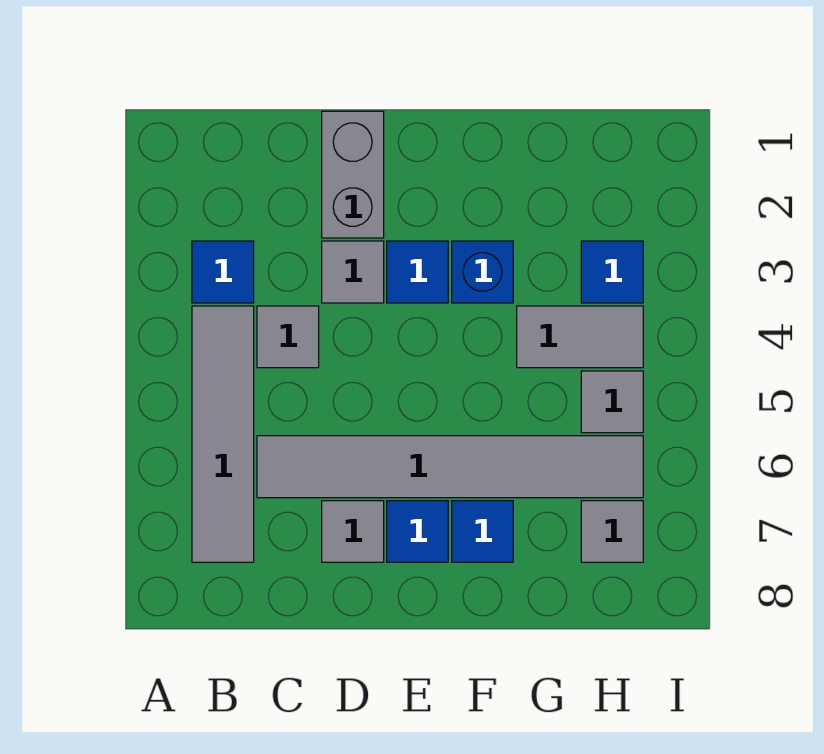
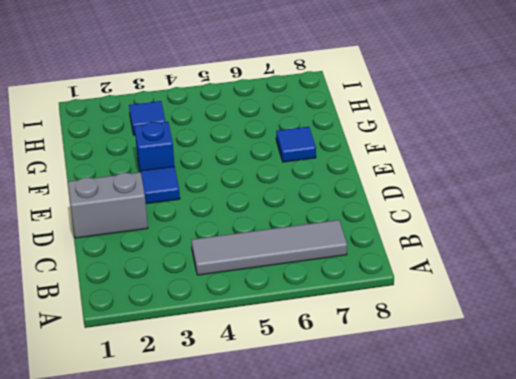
none -> blue tile B3 level 1
none -> grey tile C4 level 1
none -> grey tile C6:H6 level 1

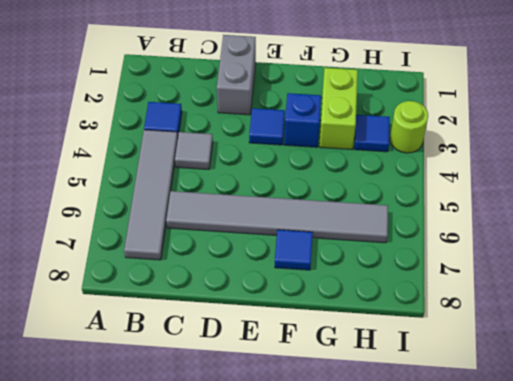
lime brick G2:G3 level 1 -> none
lime round brick I3 level 1 -> none
none -> grey tile D3 level 1
none -> grey tile D7 level 1
none -> blue tile E7 level 1

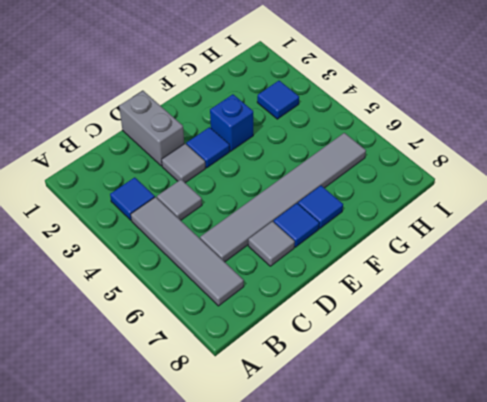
none -> grey tile G4:H4 level 1
none -> grey tile H5 level 1
none -> grey tile H7 level 1

